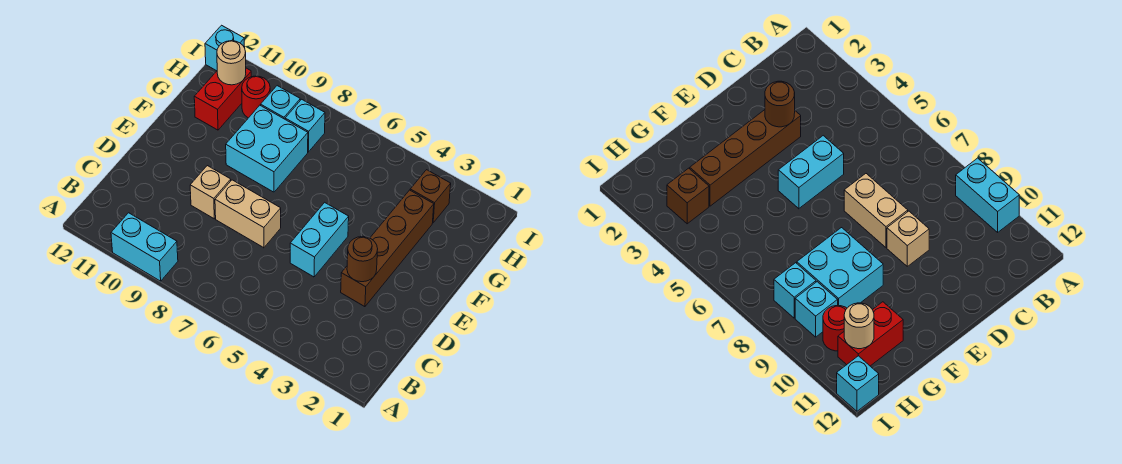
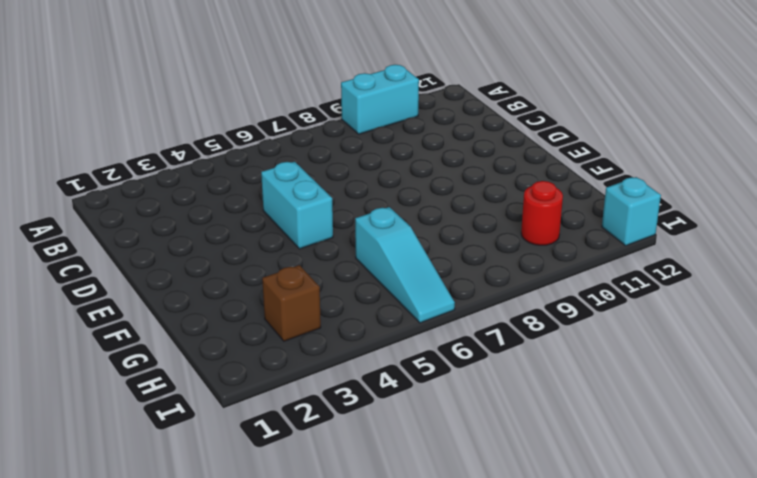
cyan slope G6:I6 level 1 top G -> none
none -> brown brick D3:G3 level 1
none -> tan brick D7:D8 level 1
none -> tan brick D9 level 1

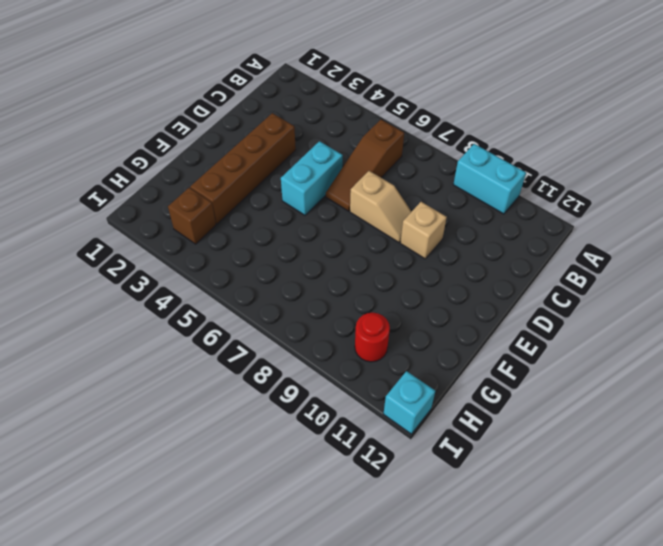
brown slope B6:D6 level 1 top B -> none
tan slope D7:D8 level 1 top 7 -> tan brick D7:D8 level 1
none -> cyan brick F8:G9 level 1
none -> red brick G11:H11 level 1
none -> cyan brick H8 level 1

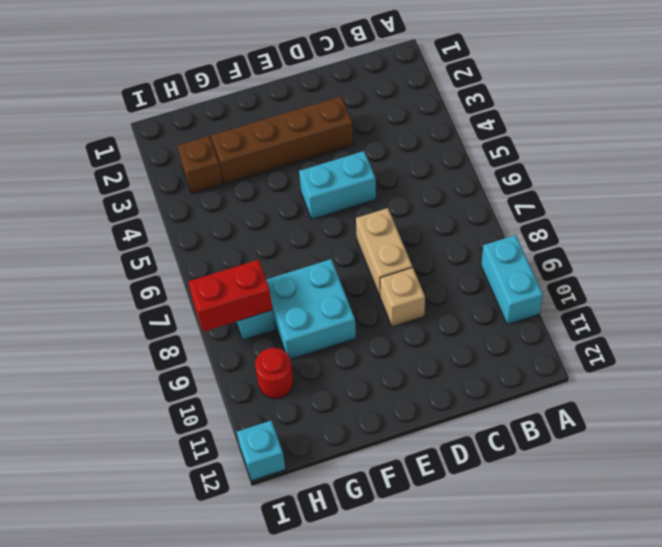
red brick H8:I8 level 2 -> red brick G11:H11 level 1
none -> cyan brick H9 level 1
none -> brown round brick D3 level 2
none -> tan round brick H11 level 2

